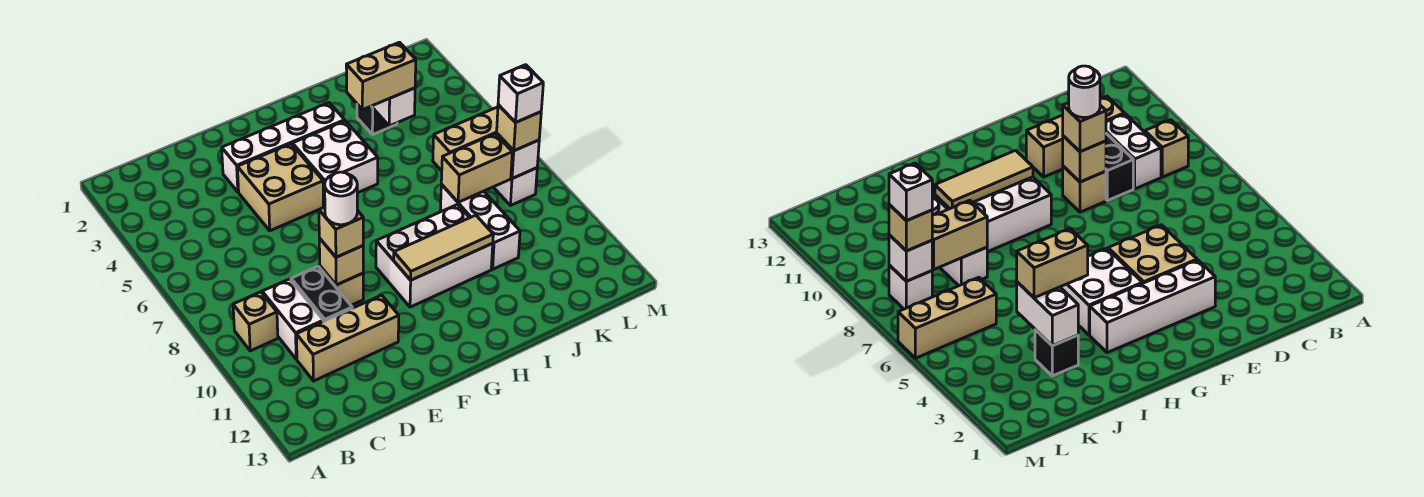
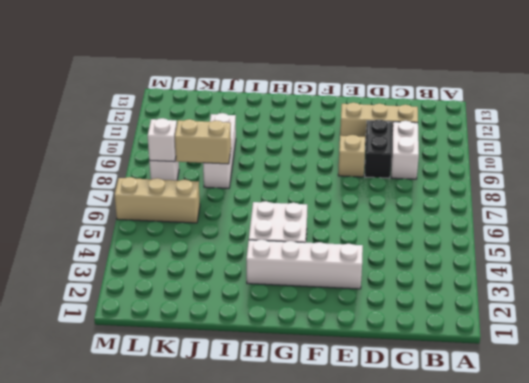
none -> tan brick B9 level 1
none -> tan brick E4:F5 level 1
none -> white brick G9:I10 level 1

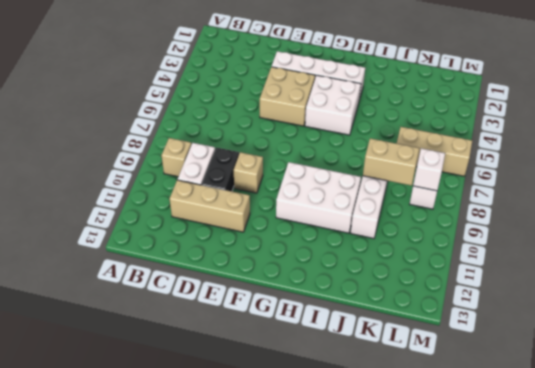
none -> black brick J3 level 1
none -> tan brick E9 level 2
none -> tan tile G10:I10 level 2

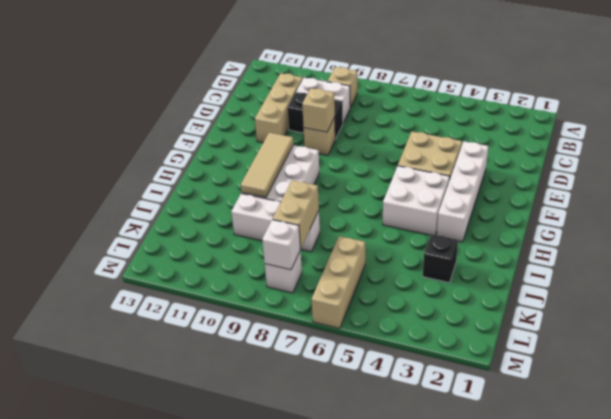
none -> white brick J3:J4 level 2
none -> tan brick E9 level 3
none -> tan brick I4:J4 level 3

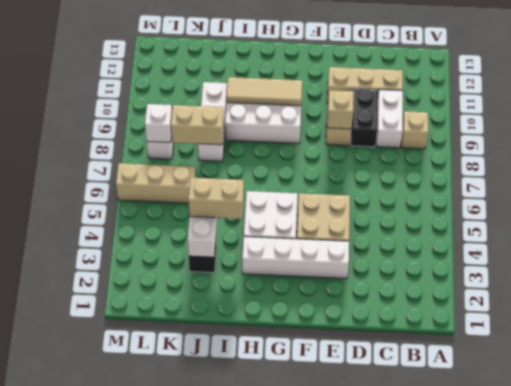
none -> tan brick E9 level 3
none -> tan brick L8 level 3
none -> white round brick E9 level 4

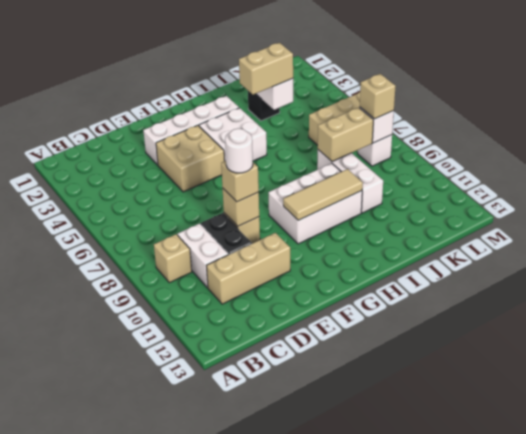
none -> white brick L8 level 4

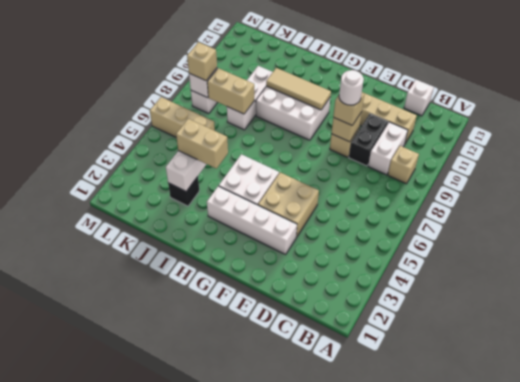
white brick C13 level 1 -> white brick L8 level 4

